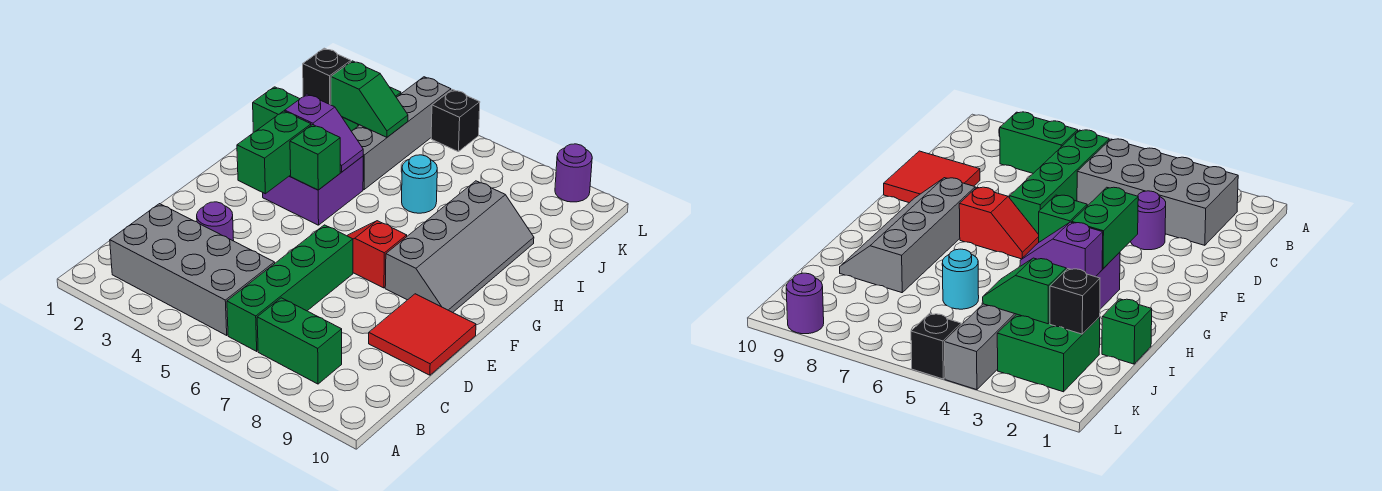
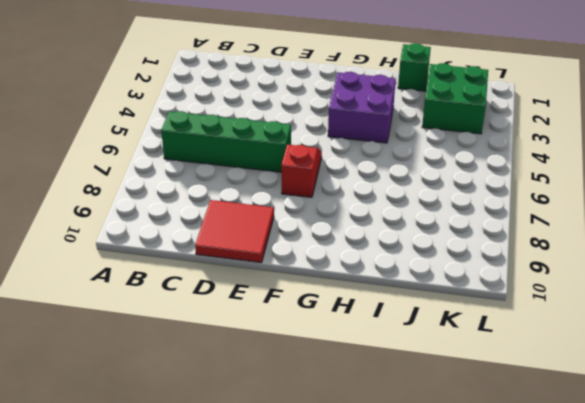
none -> grey brick B2:C5 level 1
none -> green brick B7:B8 level 1
none -> purple round brick D3 level 1

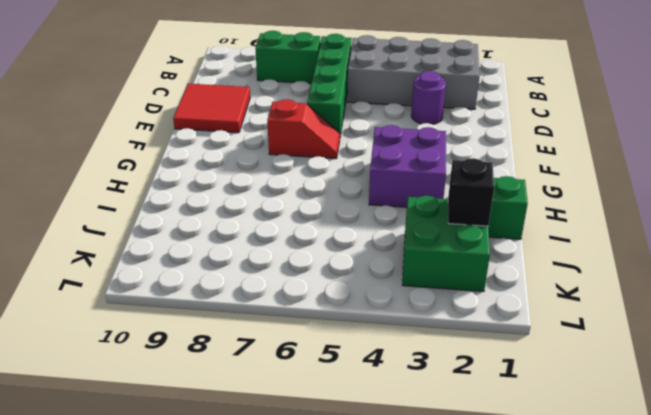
none -> grey slope F8:I9 level 1 top 8
none -> grey brick I4:L4 level 1
none -> cyan round brick I6 level 1

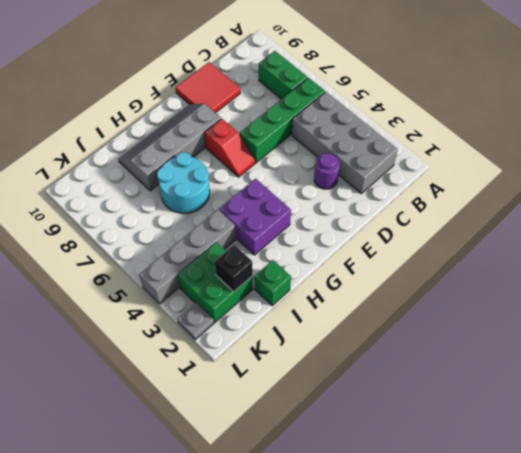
cyan round brick H6:I7 level 1 -> cyan round brick I6 level 1
grey plate L2 level 1 -> none
none -> black brick L5 level 1
none -> purple round brick L9 level 1
none -> green brick F3:G3 level 2

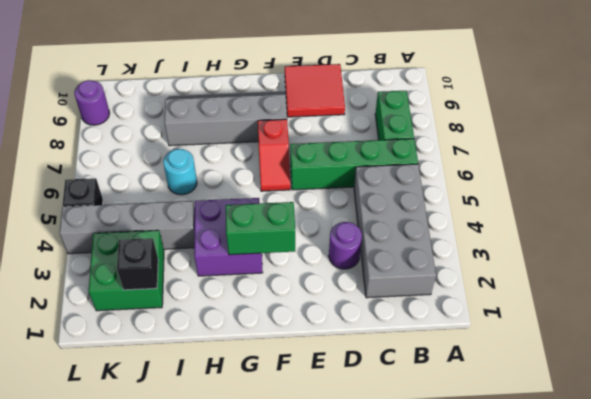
none -> green brick I1 level 1
none -> green brick G4 level 2
none -> purple slope H3:H4 level 2 top 3

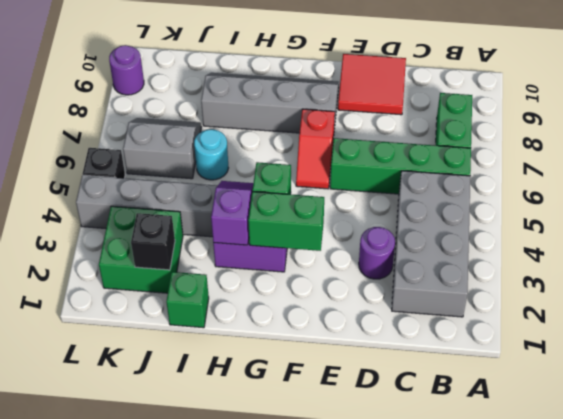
grey slope J6:K7 level 1 top 6 -> none
none -> green slope J3:J4 level 2 top 3

